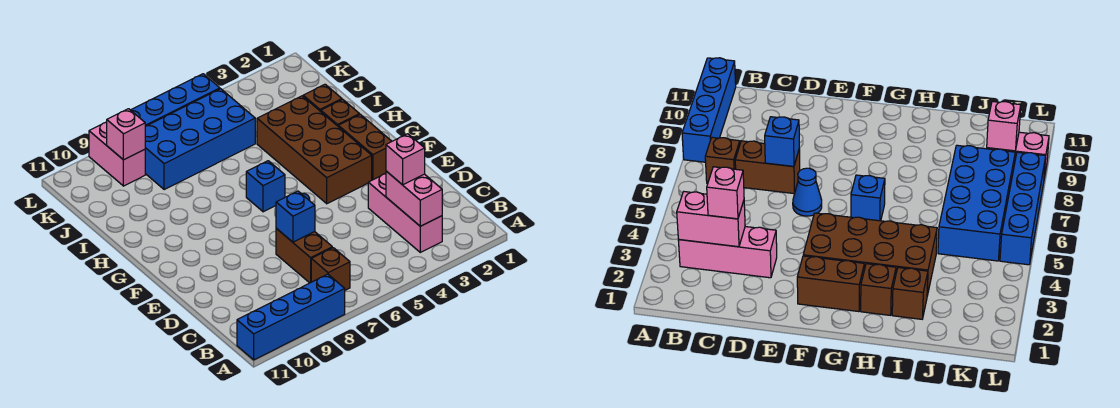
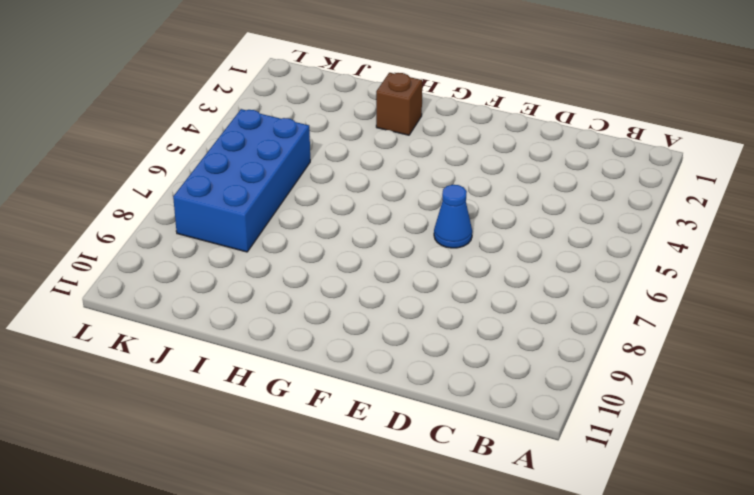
none -> blue brick A8:A11 level 1
none -> pink brick B3:D3 level 1
none -> brown brick B7 level 1

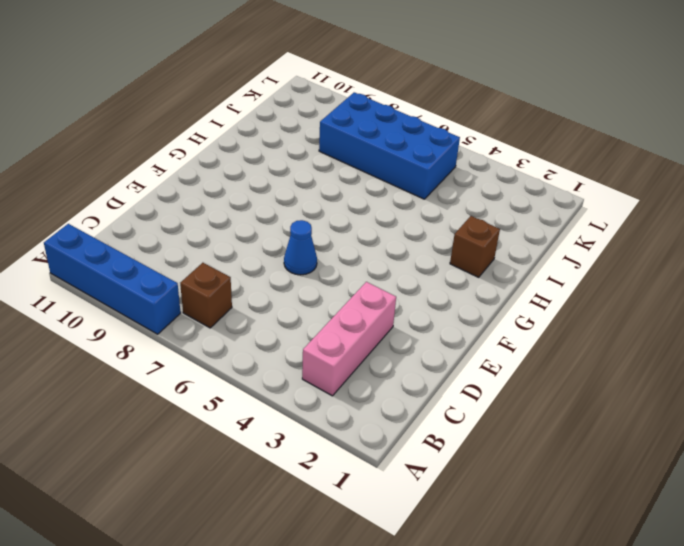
none -> brown brick C7:D7 level 1
none -> brown brick F2:G2 level 1
none -> brown brick F3:I4 level 1

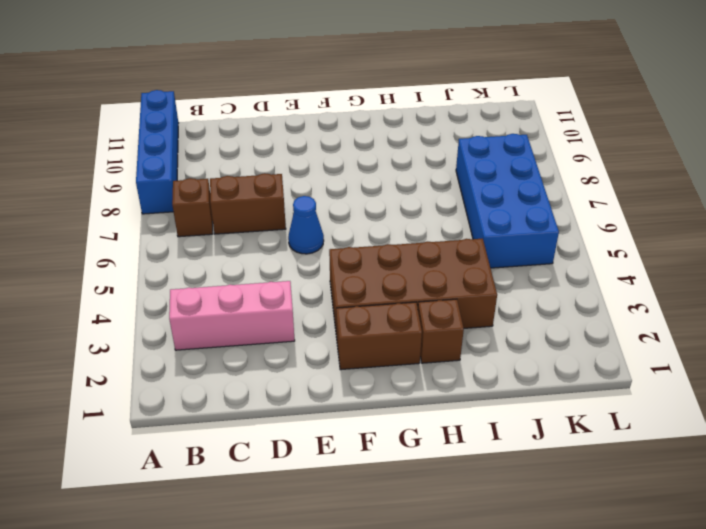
none -> blue brick G6 level 1
none -> brown brick I2 level 1
none -> pink brick K9:L9 level 1

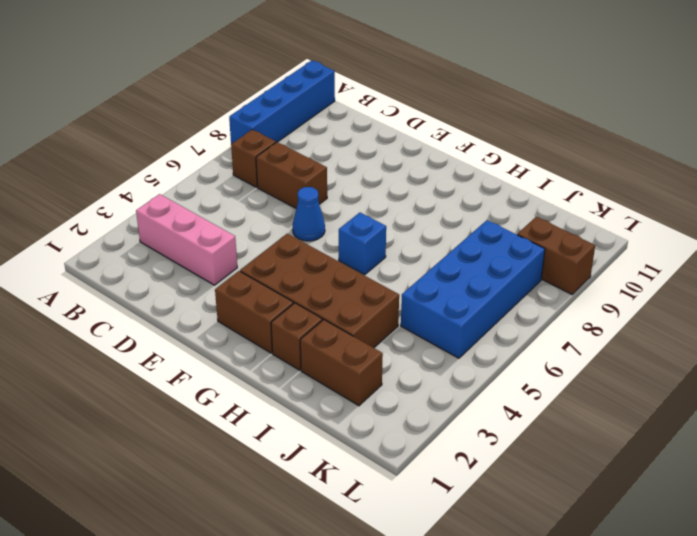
brown brick I2:J2 level 1 -> brown brick I2 level 1
brown brick K9:L9 level 1 -> pink brick K9:L9 level 1
none -> blue brick L5:L8 level 1
none -> pink brick B3:C3 level 2
none -> blue brick D7 level 2

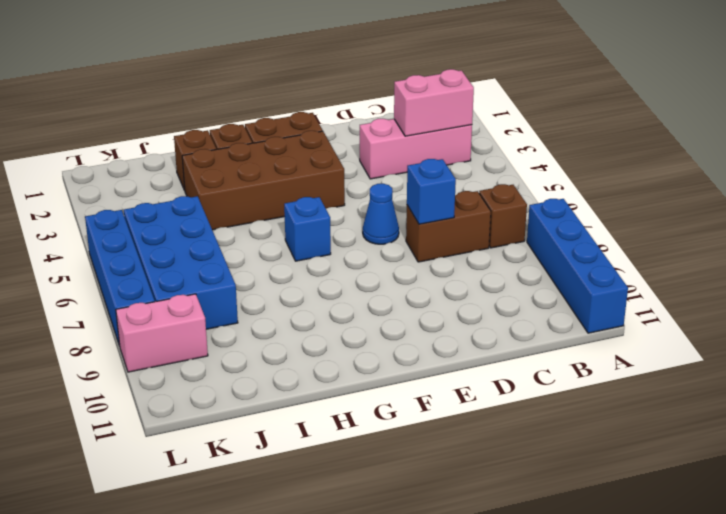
none -> pink brick K9 level 2
none -> pink brick C3 level 3

